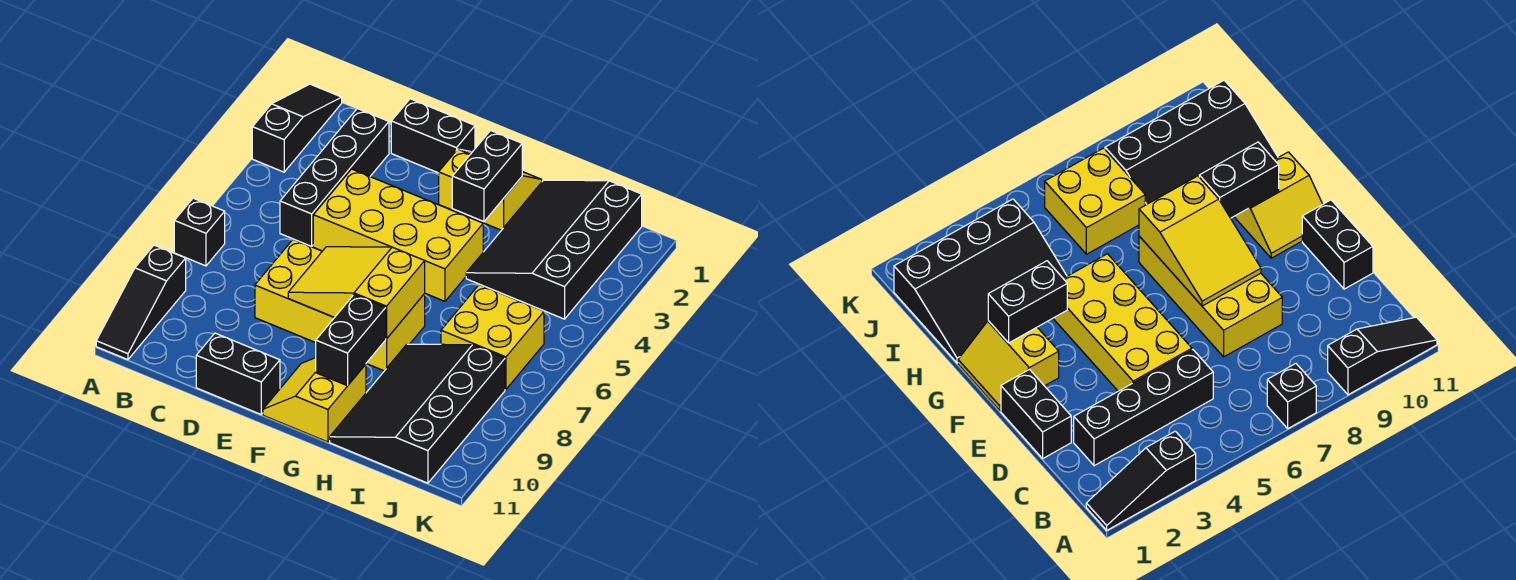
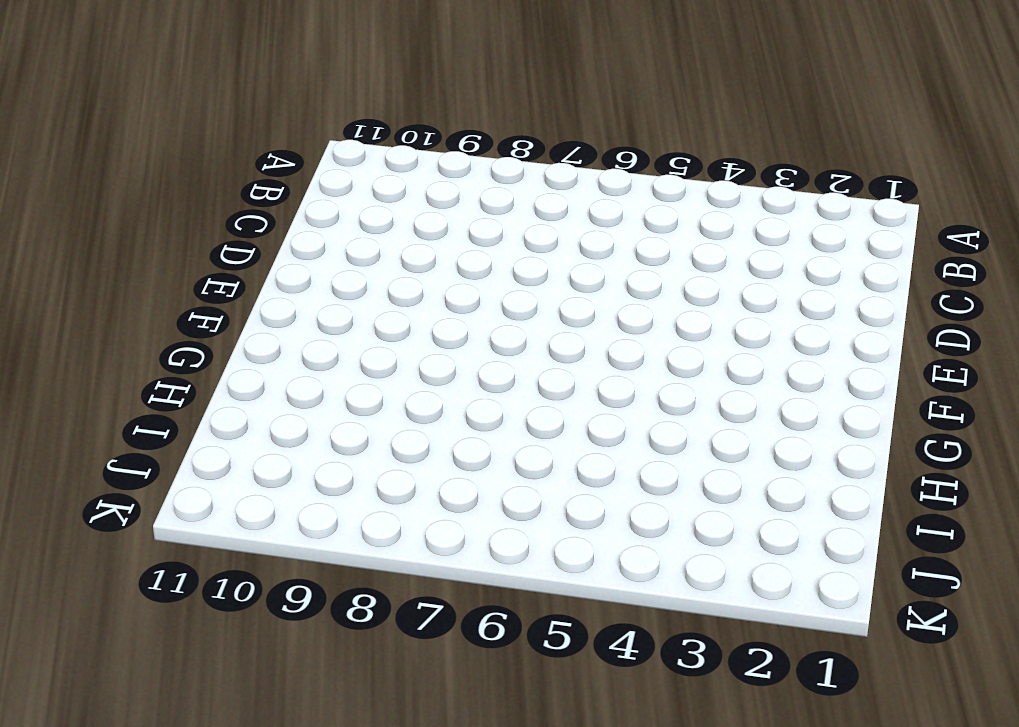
none -> black slope A1:A3 level 1 top 3
none -> black brick A7 level 1
none -> black slope A9:A11 level 1 top 9

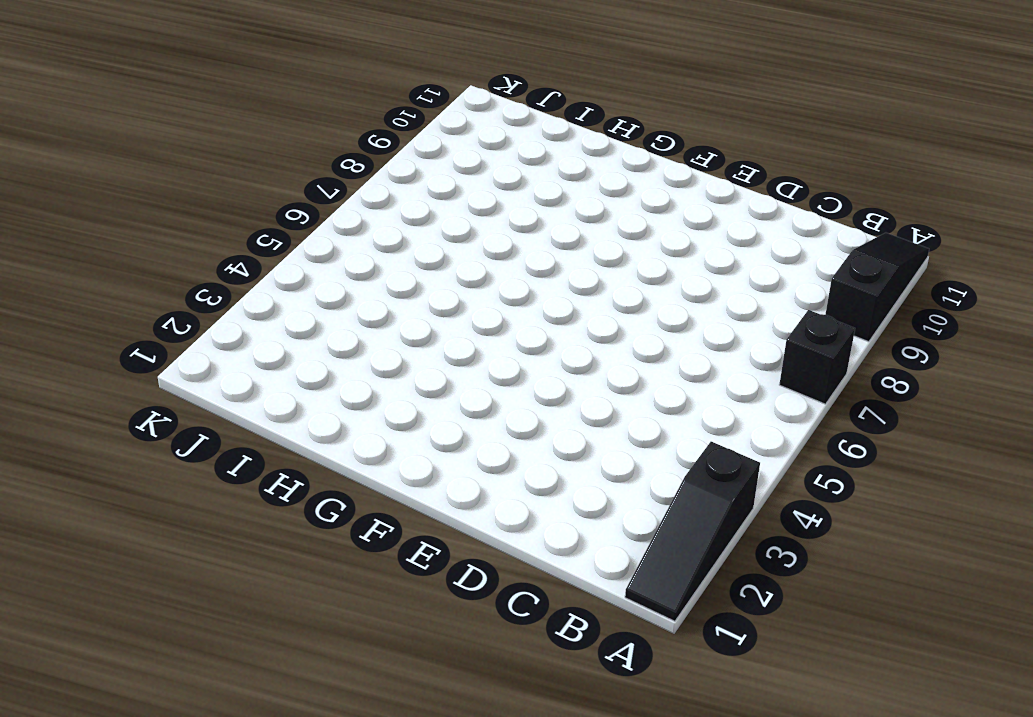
none -> black brick C2:C5 level 1
none -> black brick D1:E1 level 1
none -> yellow brick D4:G5 level 1

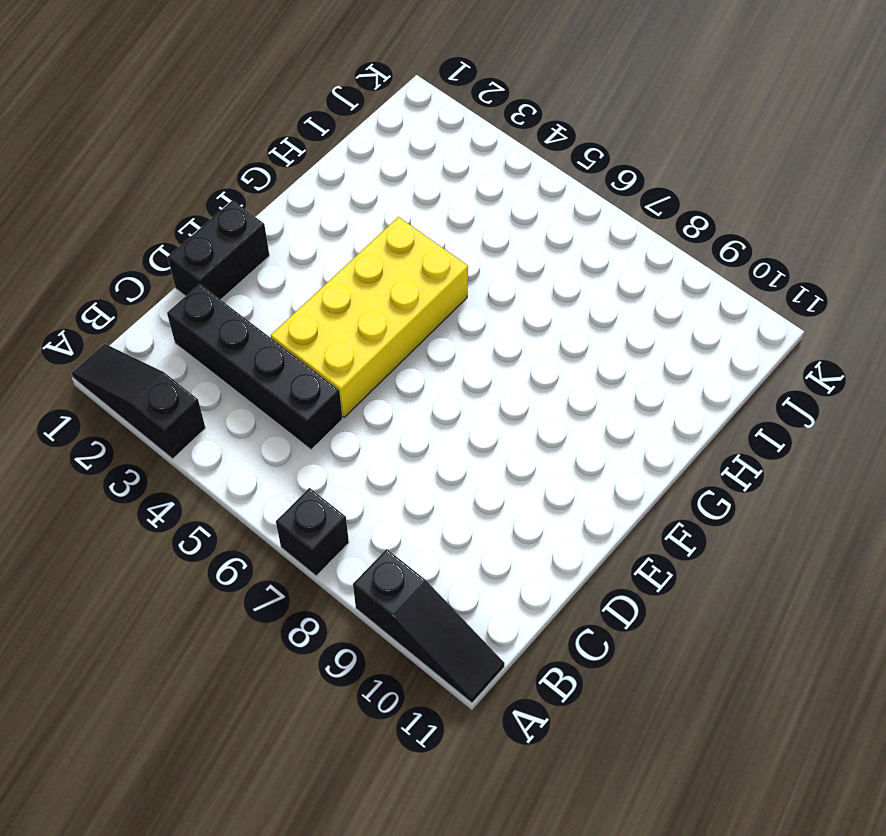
none -> yellow brick D7:G8 level 1
none -> black brick D11:E11 level 1
none -> yellow slope F1:G2 level 1 top 2

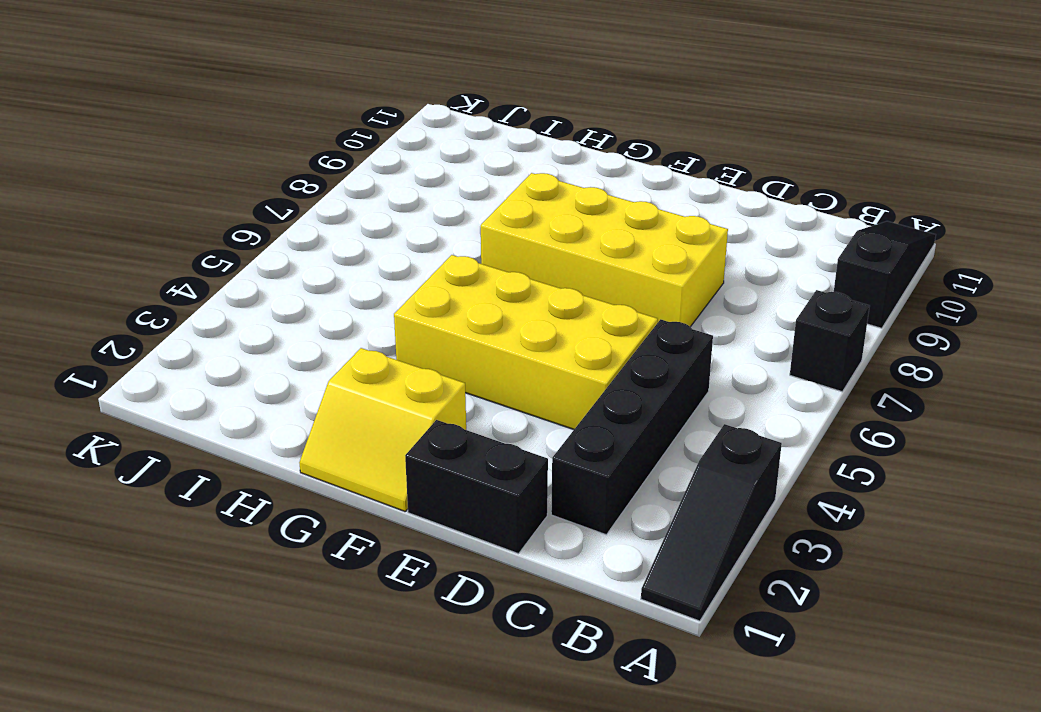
none -> black brick D11:E11 level 1
none -> yellow slope F10:G11 level 1 top G
none -> black slope H1:J4 level 1 top J

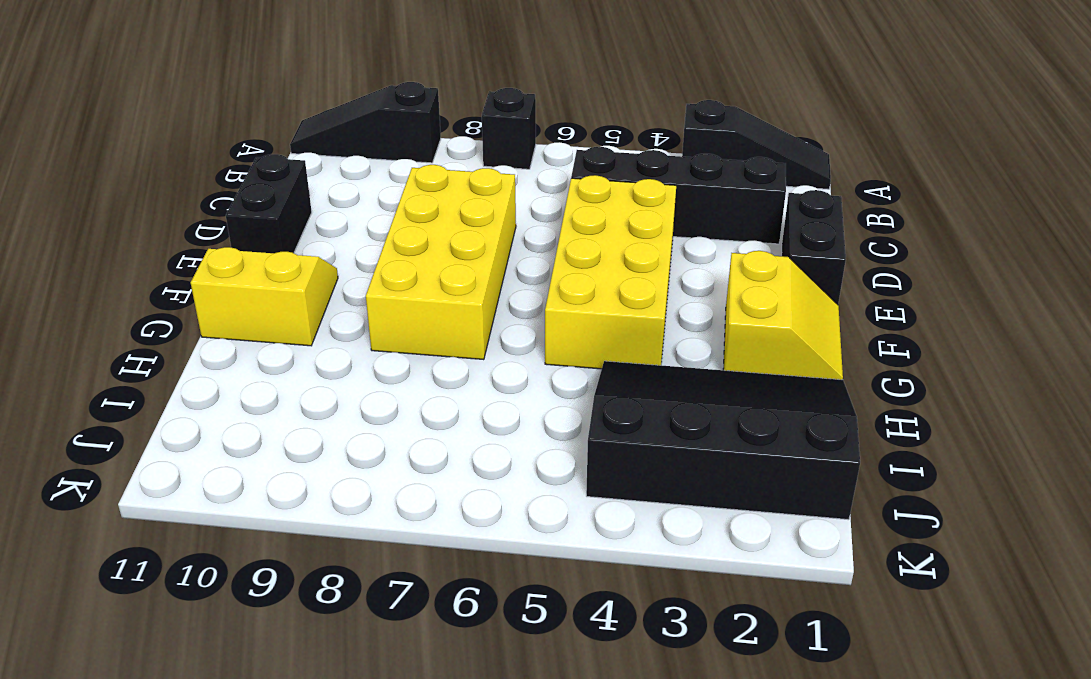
none -> black slope H8:J11 level 1 top J
none -> yellow brick I6:J7 level 1
none -> yellow slope E7:G8 level 2 top G

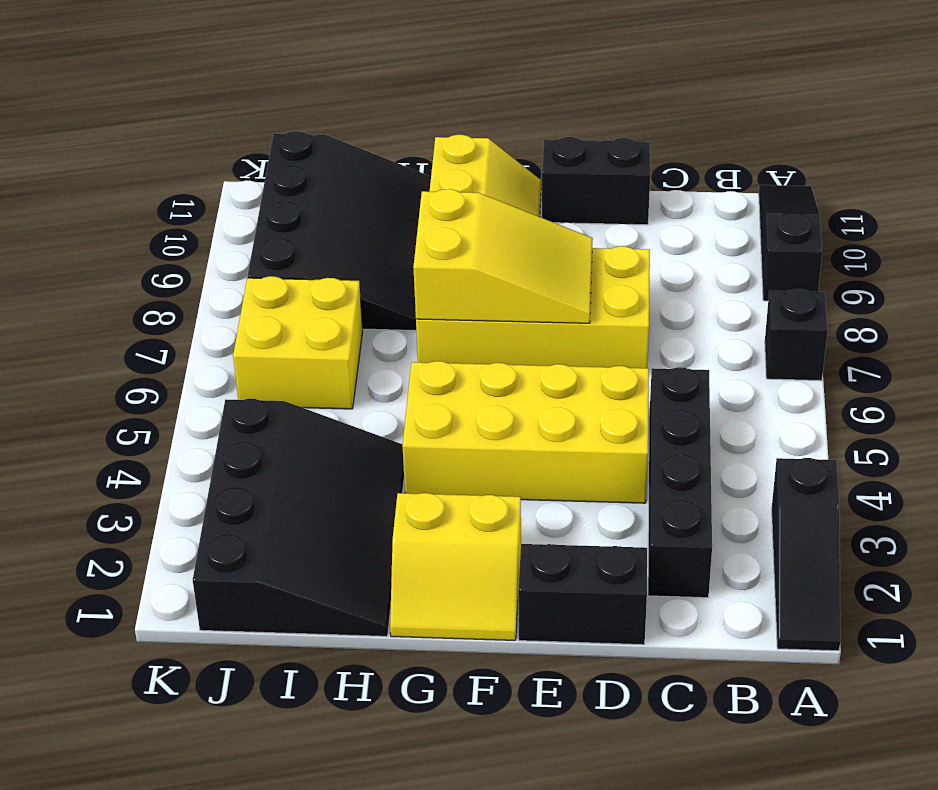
none -> black brick G2:G3 level 2
none -> black brick G9:G10 level 2

